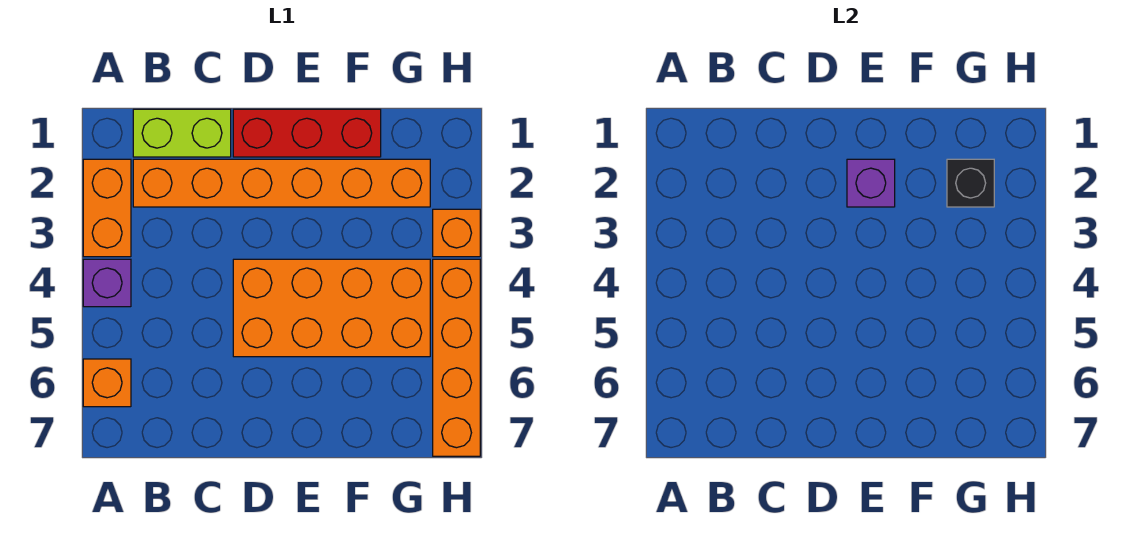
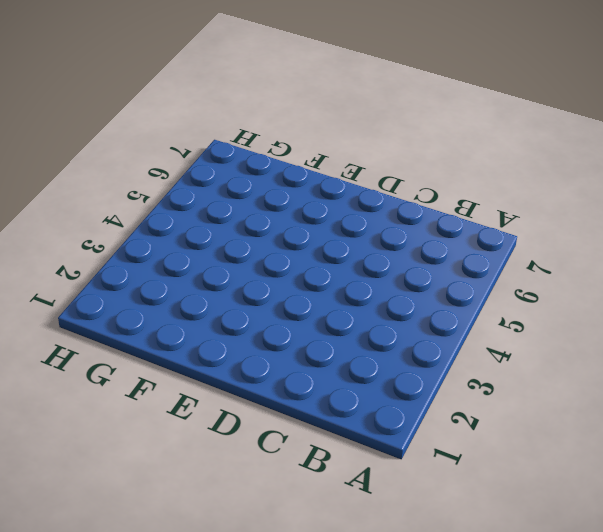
none -> orange brick A2:A3 level 1
none -> purple brick A4 level 1

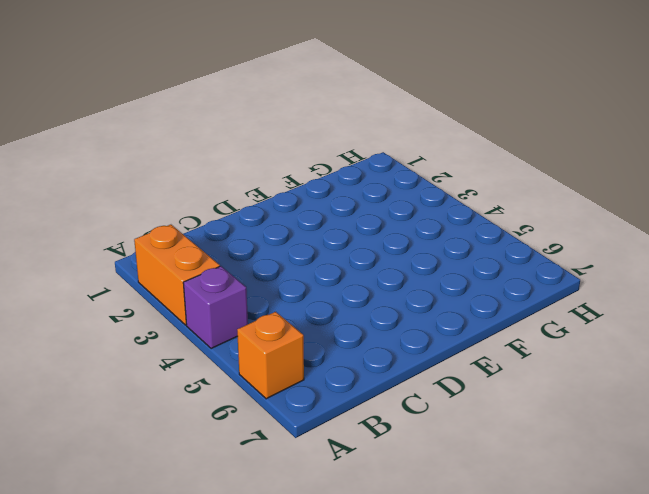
none -> lime brick B1:C1 level 1
none -> orange brick B2:G2 level 1

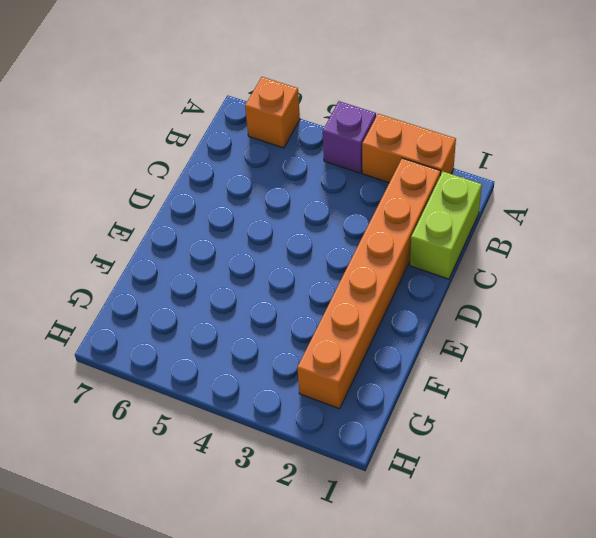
none -> red brick D1:F1 level 1
none -> orange brick D4:G5 level 1

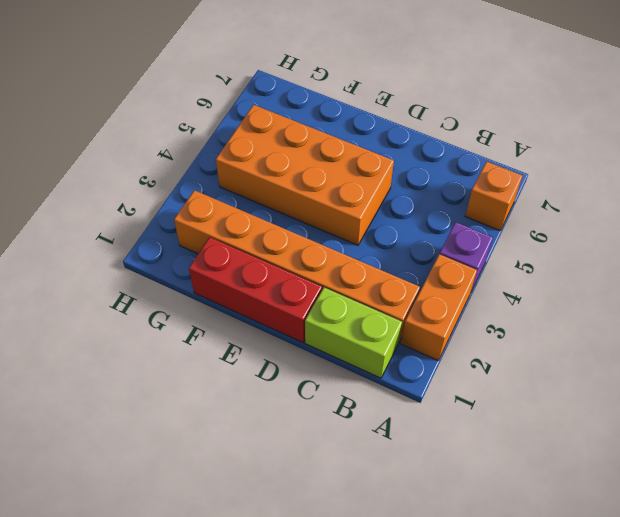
none -> orange brick H3 level 1
none -> orange brick H4:H7 level 1

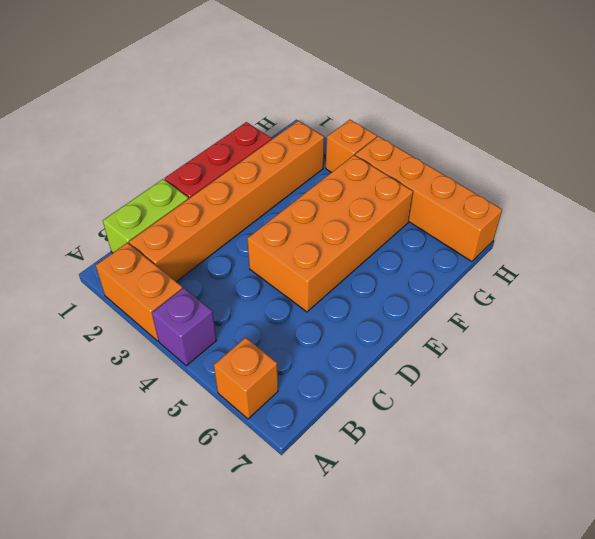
none -> purple brick E2 level 2
none -> black brick G2 level 2

